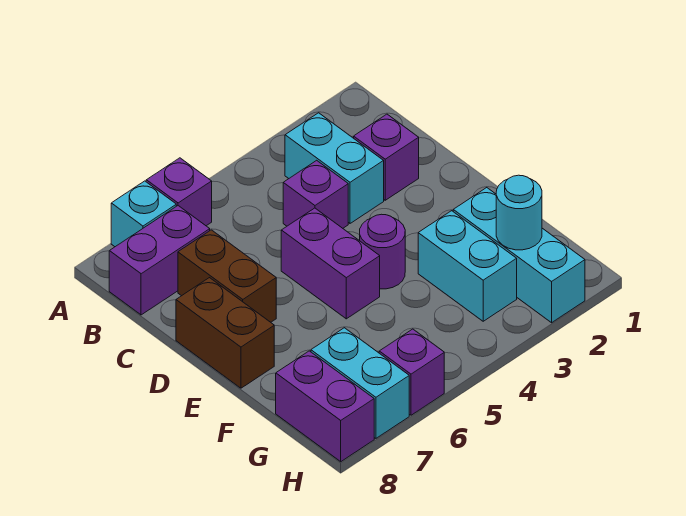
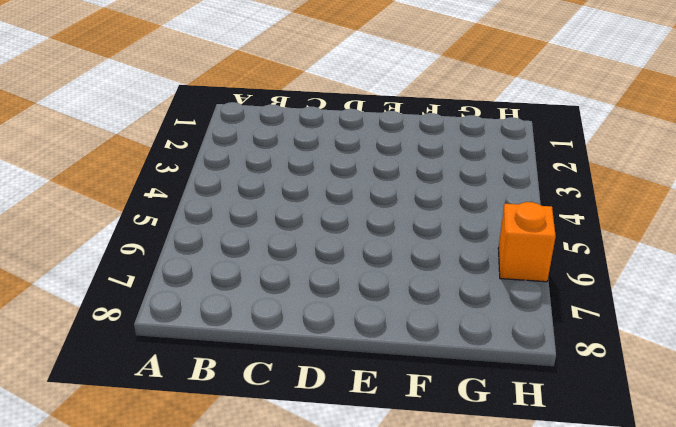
orange brick H6 level 1 -> purple brick H6 level 1
none -> purple brick A6 level 1
none -> cyan brick A7 level 1
none -> cyan brick B3:C3 level 1

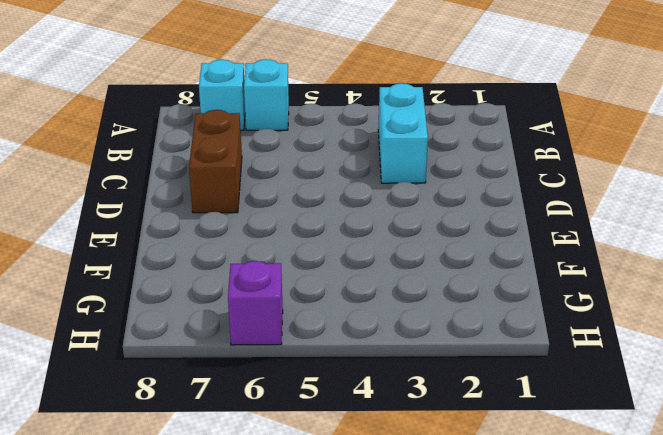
cyan brick A6 level 1 -> purple brick A6 level 1
none -> purple brick B7:B8 level 1
none -> purple brick C2 level 1
none -> purple brick C4 level 1

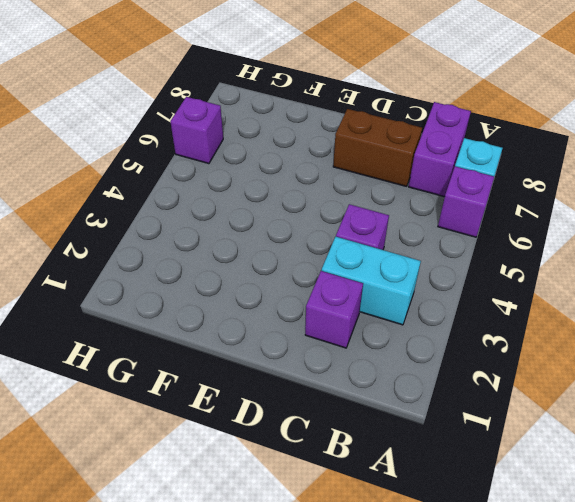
none -> purple brick D5:E5 level 1
none -> brown brick D8:E8 level 1
none -> purple round brick E4 level 1

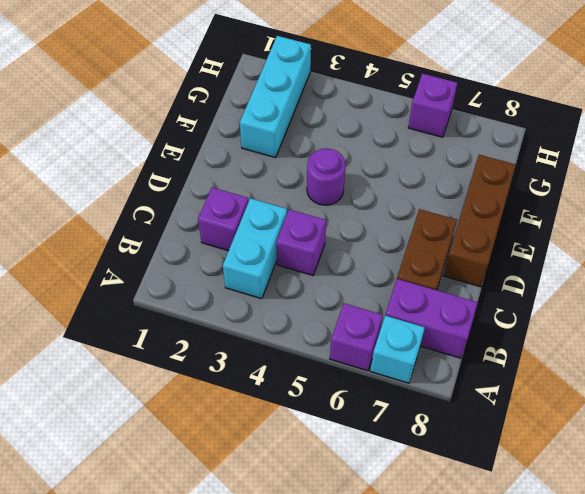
brown brick D8:F8 level 1 -> brown brick D8:E8 level 1
none -> purple brick D5:E5 level 1
none -> cyan brick F3:G3 level 1
none -> cyan brick G7:H7 level 1

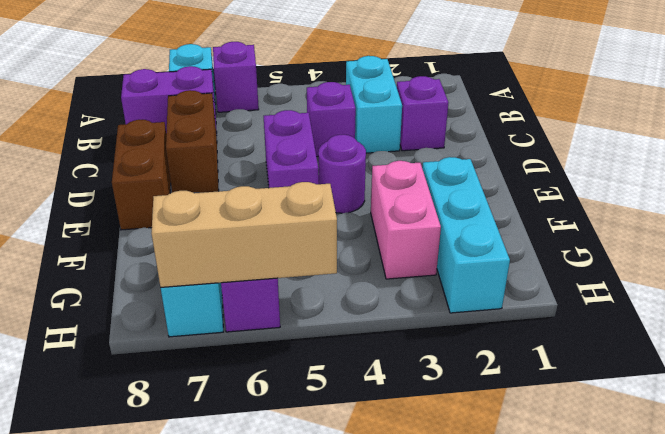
pink brick F3:G3 level 1 -> cyan brick F3:G3 level 1
tan brick H5:H7 level 2 -> none
none -> purple brick G8:H8 level 1
none -> cyan round brick G2 level 2

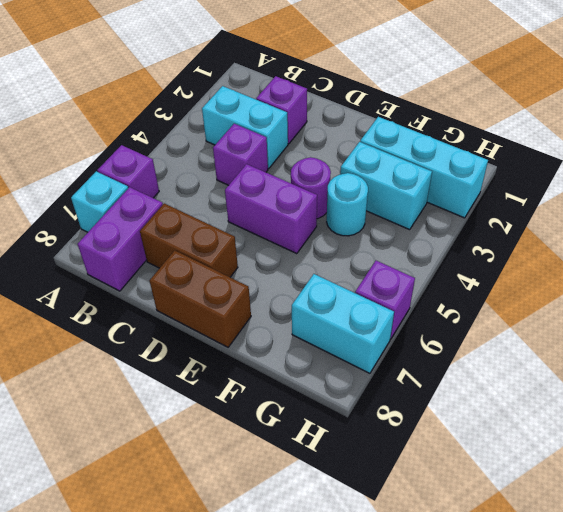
cyan round brick F4 level 1 -> cyan round brick G2 level 2
none -> purple brick G8:H8 level 1

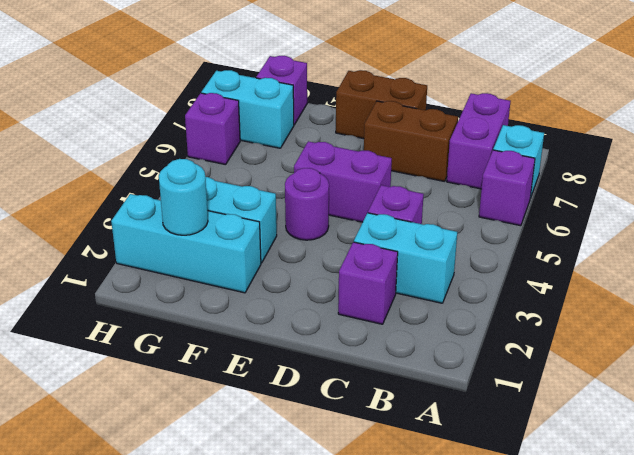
purple brick G8 level 1 -> purple brick G8:H8 level 1

